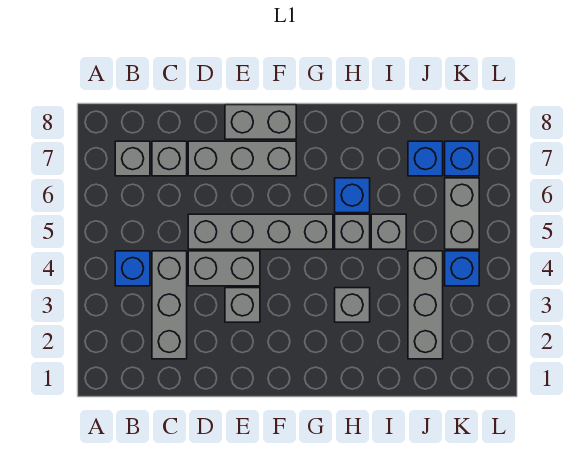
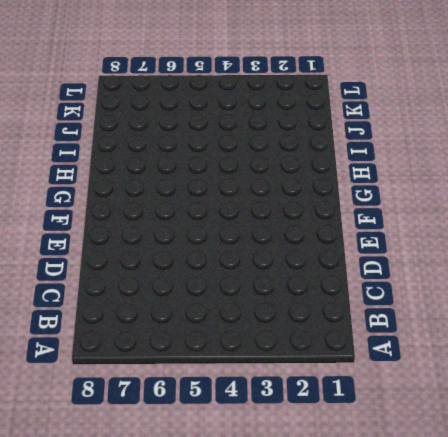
none -> blue brick B4 level 1
none -> grey brick B7 level 1
none -> grey brick C2:C4 level 1

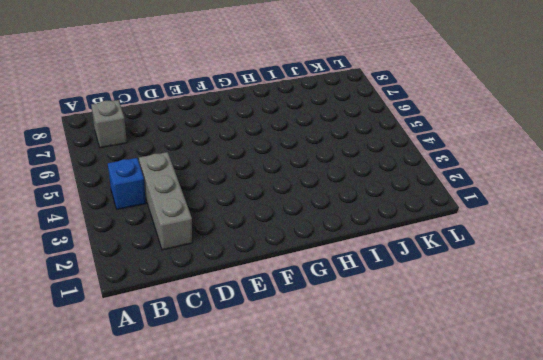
none -> grey brick C7 level 1
none -> grey brick D4:E4 level 1
none -> grey brick D5:G5 level 1

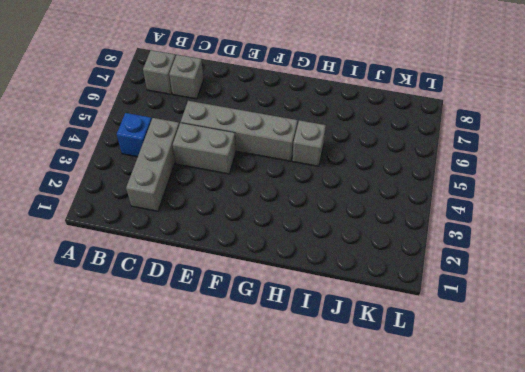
none -> grey brick D7:F7 level 1
none -> grey brick E3 level 1
none -> grey brick E8:F8 level 1

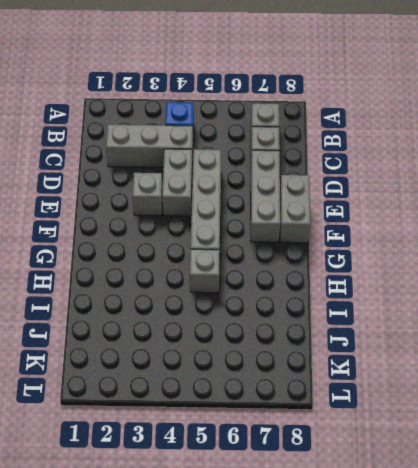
none -> grey brick H3 level 1
none -> blue brick H6 level 1
none -> grey brick I5 level 1

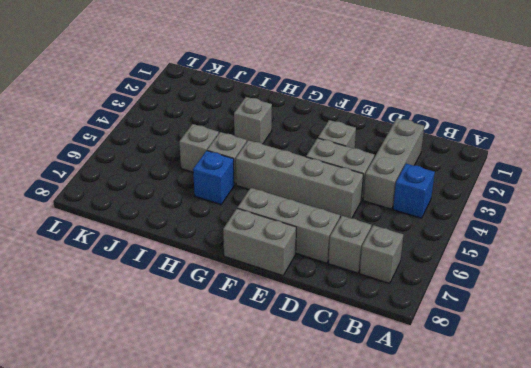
none -> grey brick J2:J4 level 1
none -> blue brick J7 level 1
none -> blue brick K4 level 1

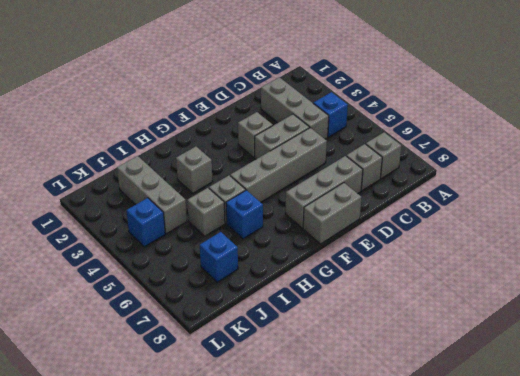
none -> grey brick K5:K6 level 1
none -> blue brick K7 level 1

